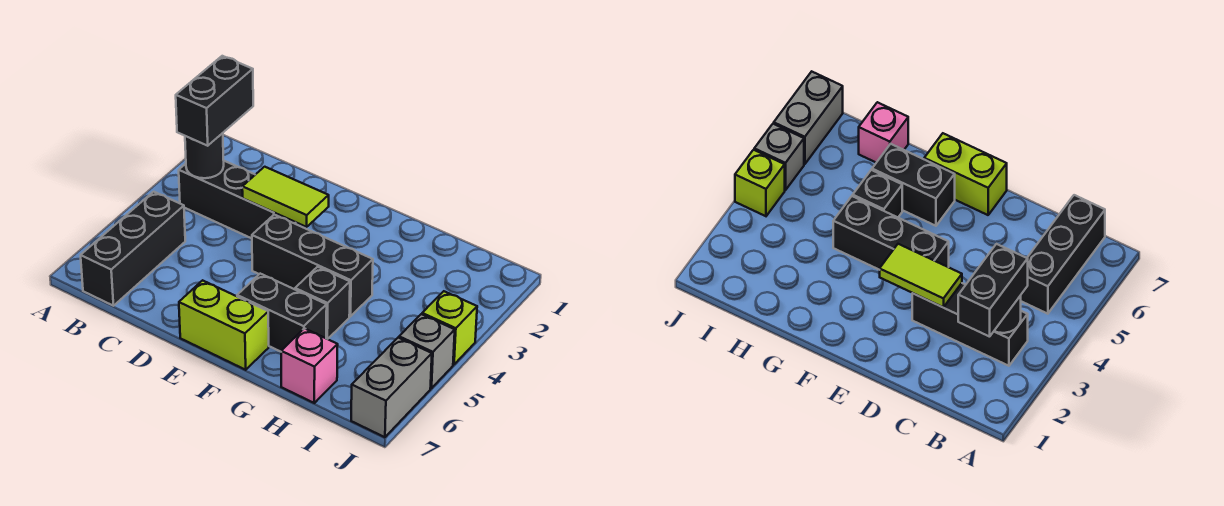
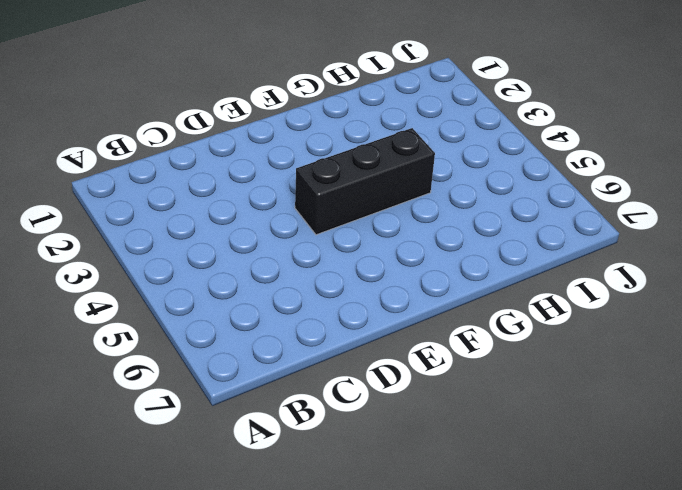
none -> black brick B3:D3 level 1
none -> black brick B5:B7 level 1
none -> lime brick E7:F7 level 1

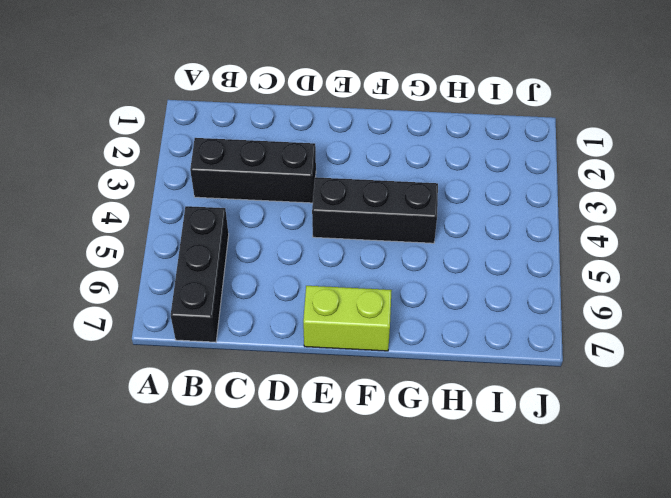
none -> black brick F6:G6 level 1
none -> black brick G5 level 1
none -> pink brick H7 level 1

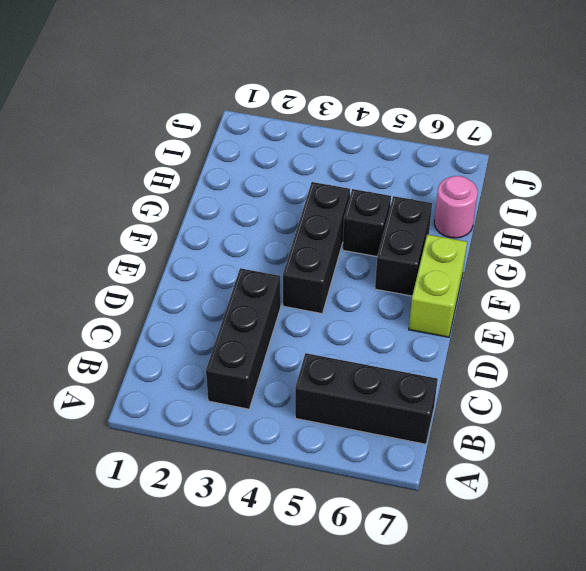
pink round brick H7 level 1 -> pink brick H7 level 1
none -> lime brick J4 level 1
none -> grey brick J5 level 1
none -> grey brick J6:J7 level 1

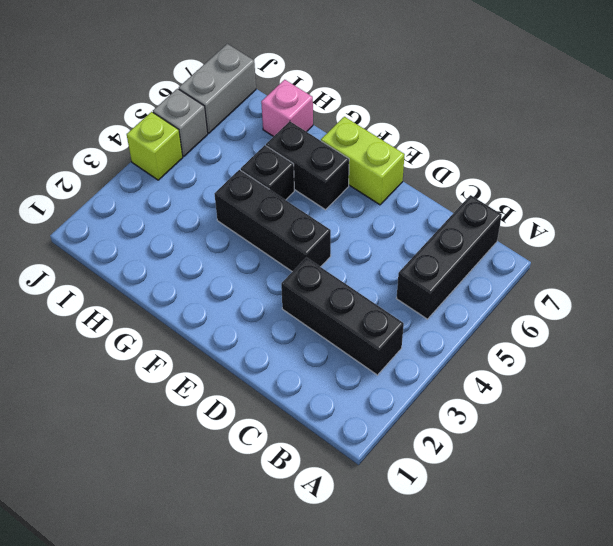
none -> black round brick B3 level 2
none -> lime tile D3:E3 level 2
none -> black brick B2:B3 level 3

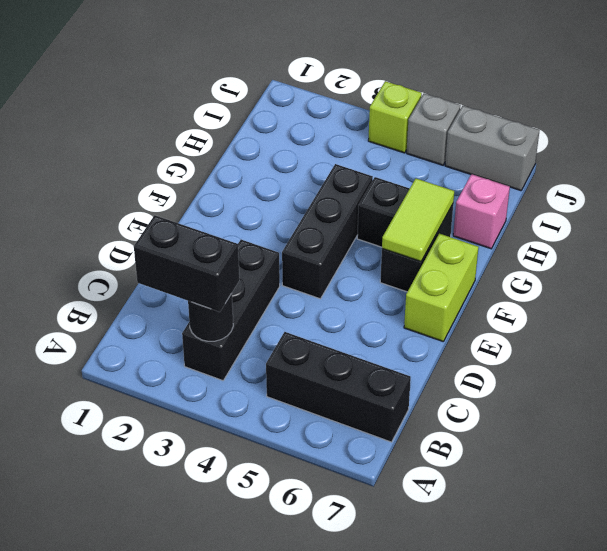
lime tile F6:G6 level 2 -> lime tile D3:E3 level 2

